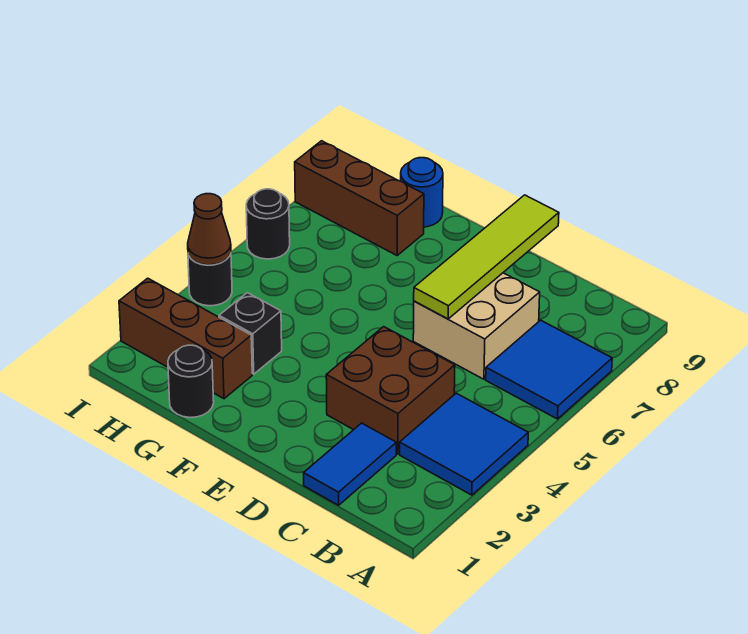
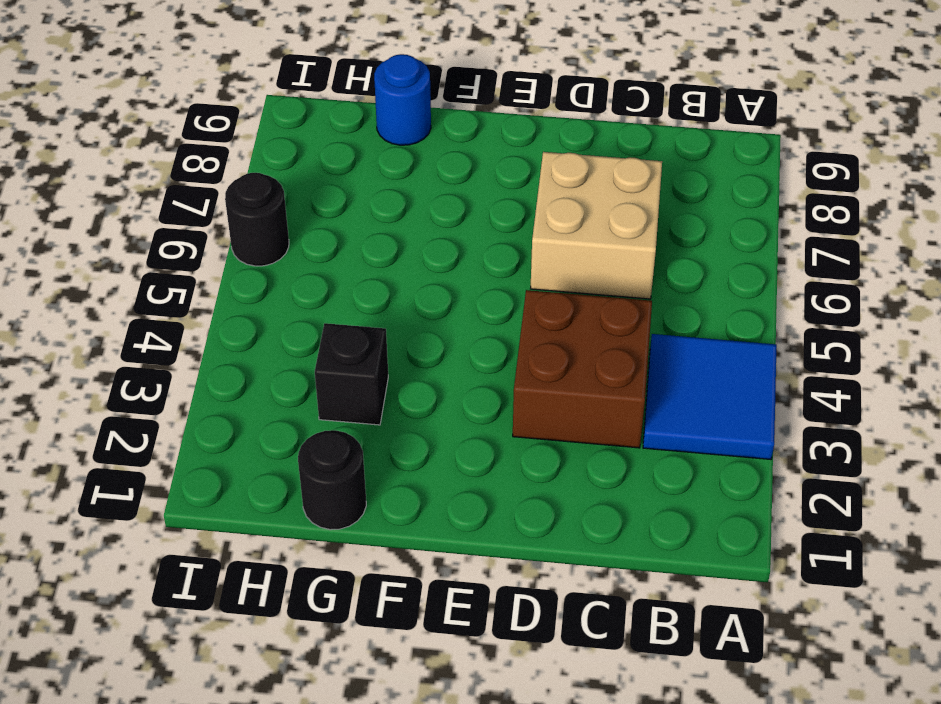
none -> blue tile A6:B7 level 1
none -> blue tile C1:C2 level 1
none -> brown brick G2:I2 level 1

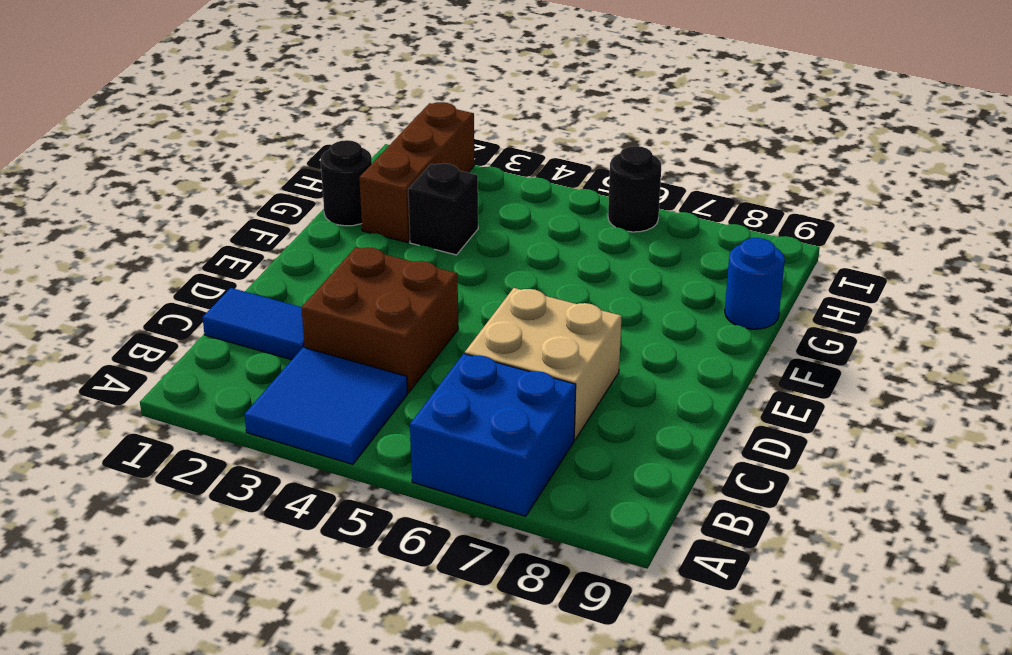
blue brick A6:B7 level 1 -> blue tile A6:B7 level 1
none -> brown brick G8:I8 level 1
none -> black round brick I4 level 1
none -> lime tile D6:D9 level 2

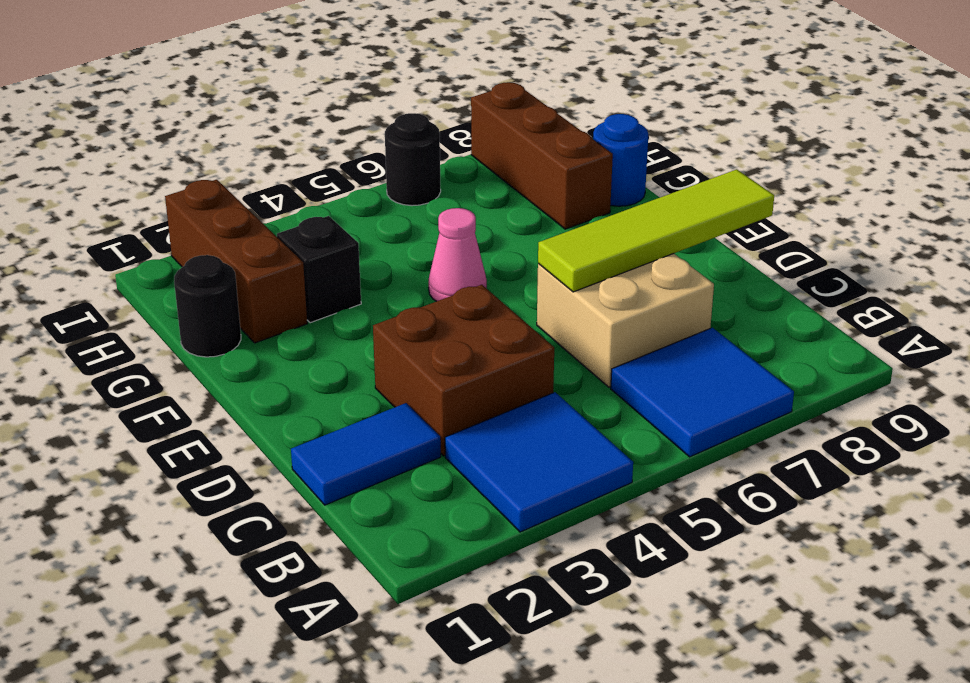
pink cone F5 level 1 -> none
none -> black round brick I4 level 1
none -> brown cone I4 level 2

